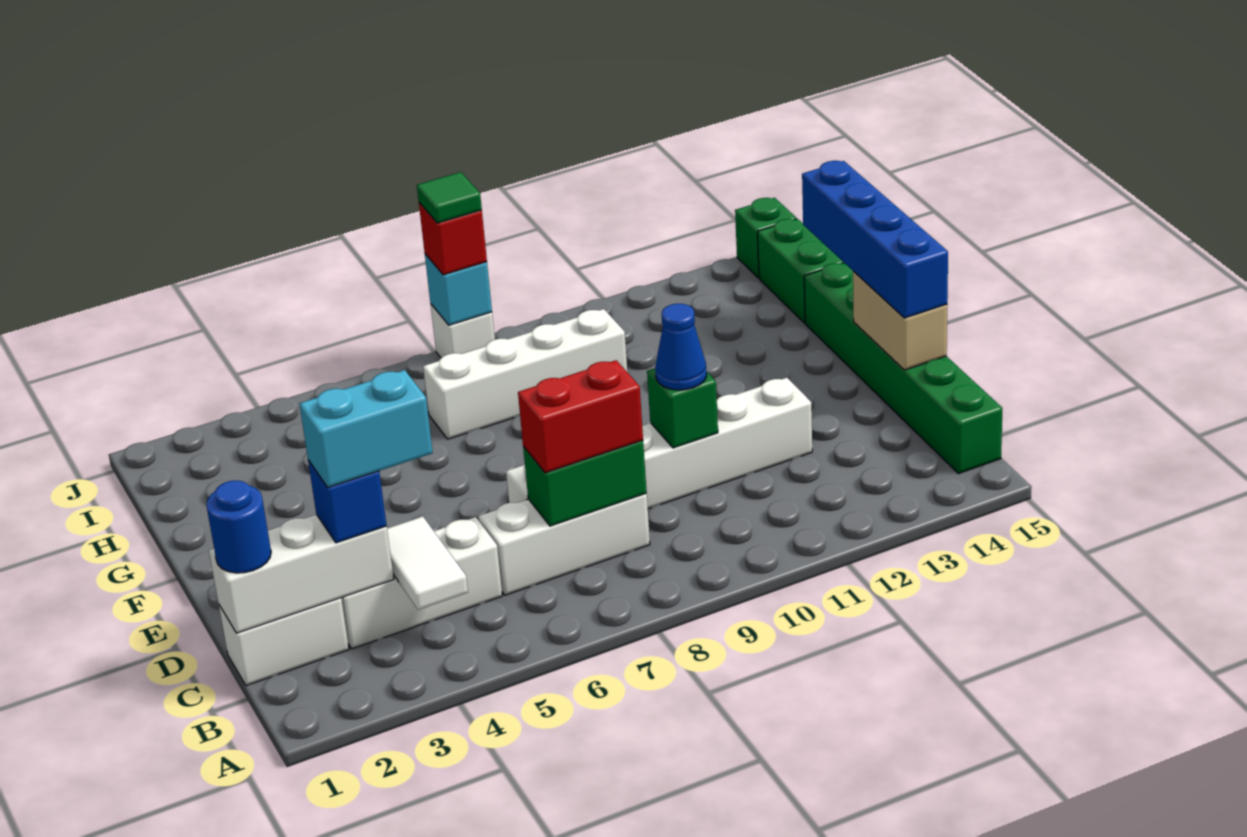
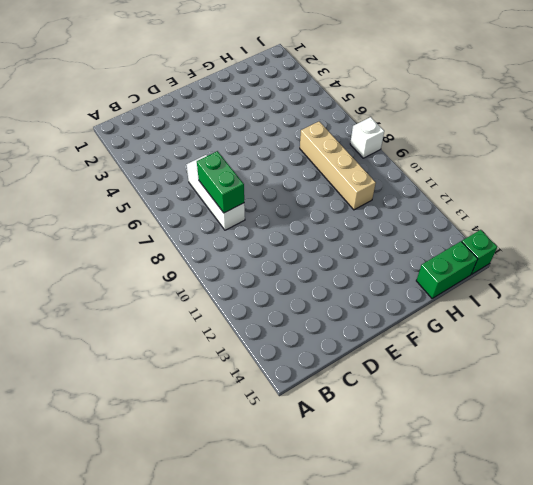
tan brick H7:H10 level 1 -> white brick H7:H10 level 1
none -> green brick B15:G15 level 1
none -> white brick C1:C2 level 1
none -> white brick C3:C5 level 1

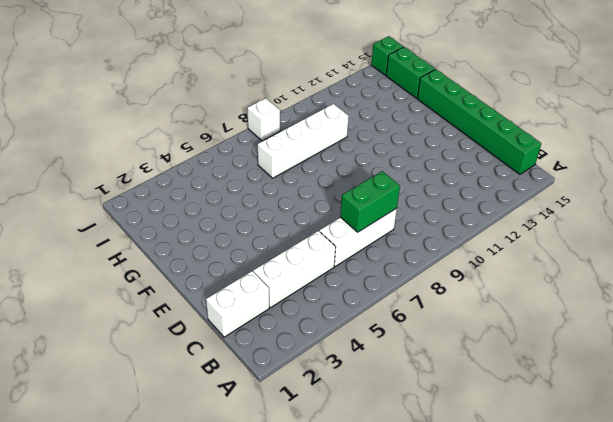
none -> white brick D7:D12 level 1
none -> white tile B4:C4 level 2
none -> white brick C1:C3 level 2

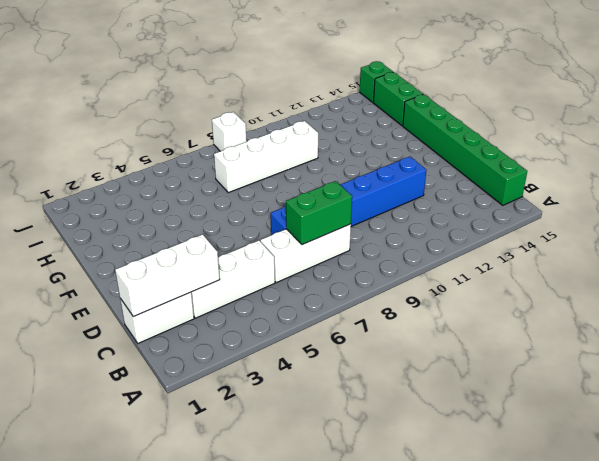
blue brick D7:D12 level 1 -> white brick D7:D12 level 1
none -> white tile B4:C4 level 2
none -> green brick D10 level 2
none -> tan brick D15:E15 level 2

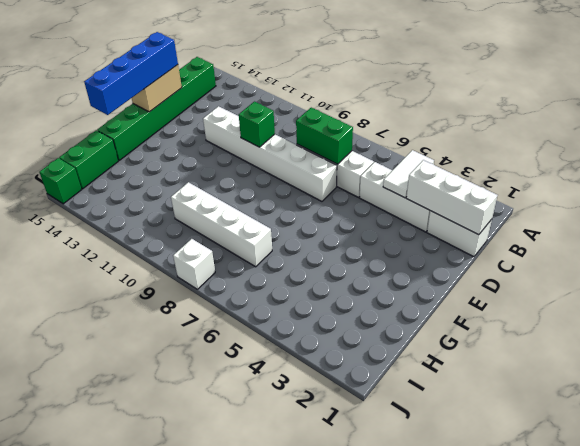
none -> cyan brick J8 level 2
none -> blue round brick C1 level 3
none -> blue brick C3 level 3

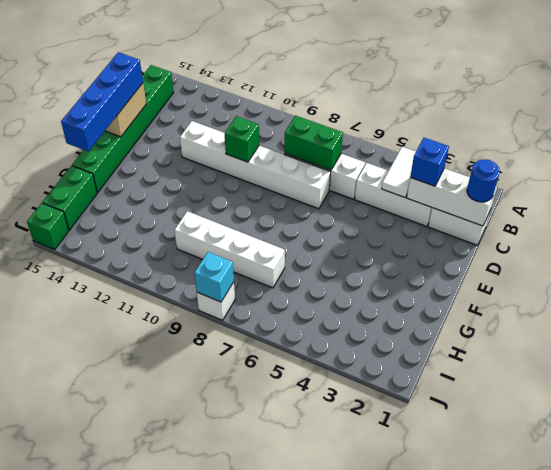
none -> red brick C7:C8 level 3
none -> blue cone D10 level 3
none -> red brick J8 level 3

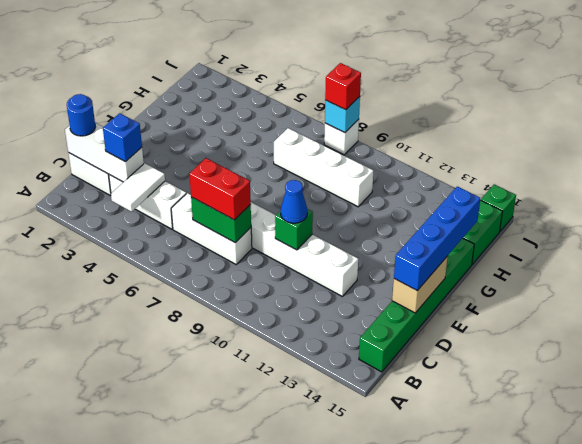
none -> cyan brick C3:C4 level 4
none -> green tile J8 level 4

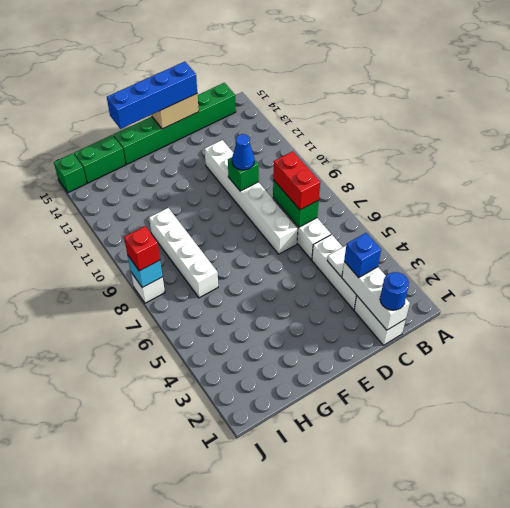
none -> cyan brick C3:C4 level 4
none -> green tile J8 level 4

